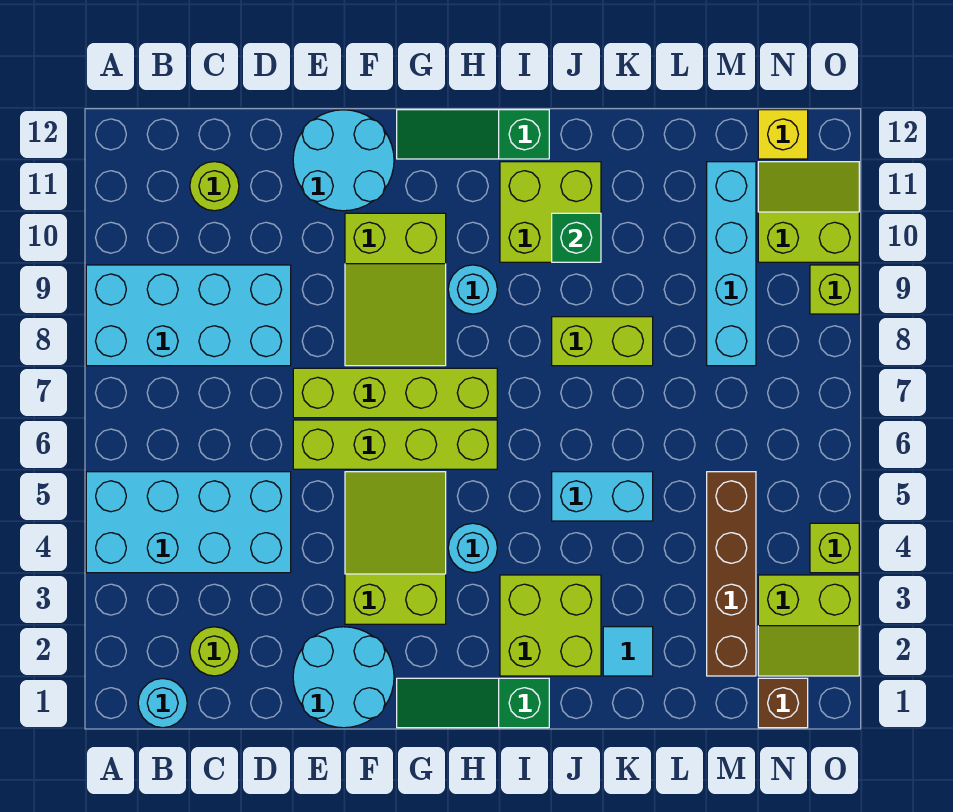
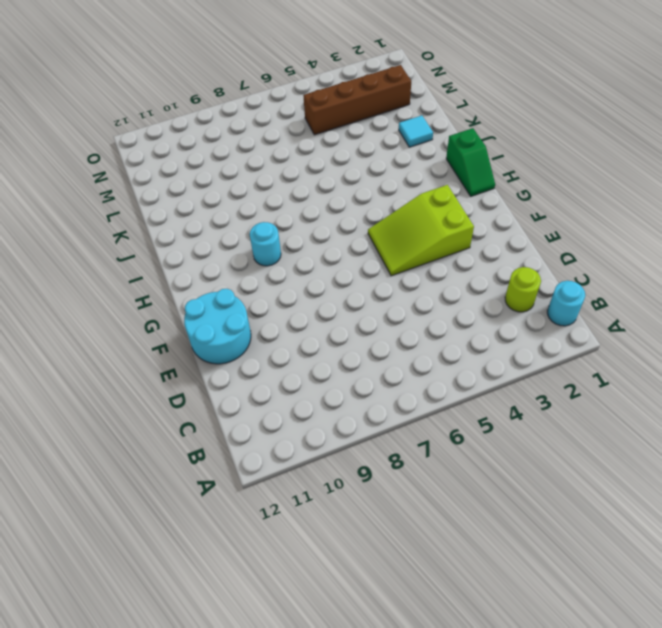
green slope H1:I1 level 1 top I -> green slope G1:I1 level 1 top I
none -> cyan brick A4:D5 level 1
none -> cyan brick A8:D9 level 1
none -> lime round brick C11 level 1

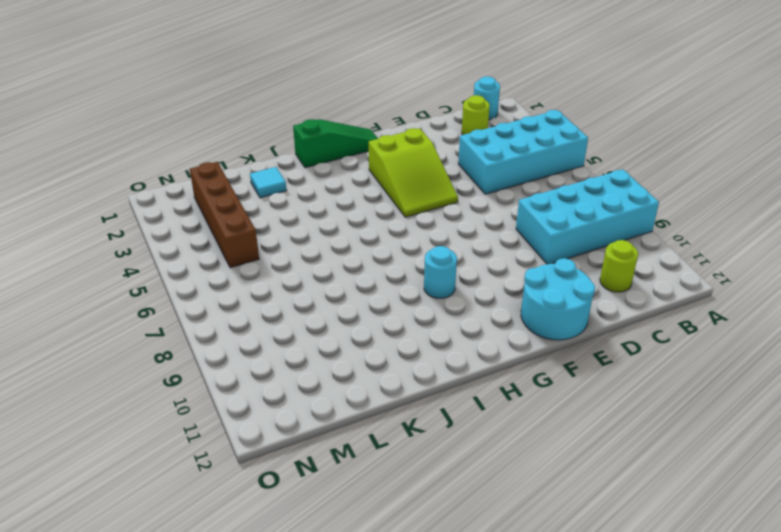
none -> cyan round brick E1:F2 level 1
none -> lime brick E6:H6 level 1
none -> lime brick E7:H7 level 1

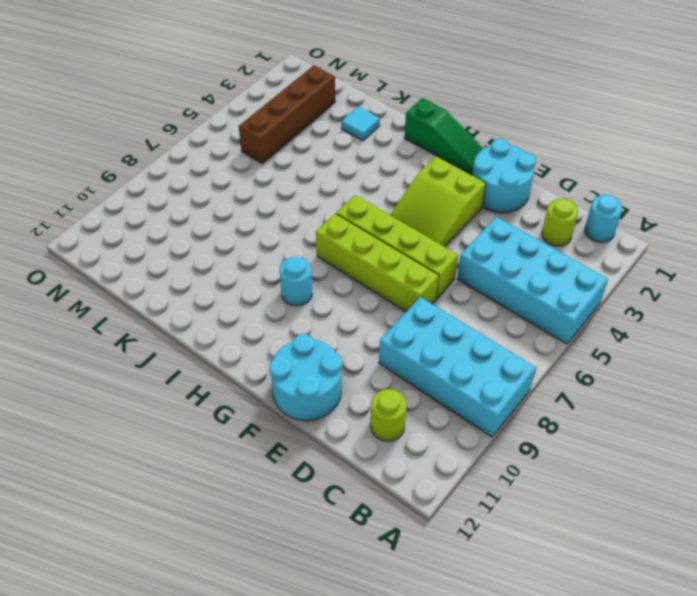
none -> lime slope F8:G10 level 1 top 10
none -> green slope G12:I12 level 1 top I
none -> cyan round brick H4 level 1

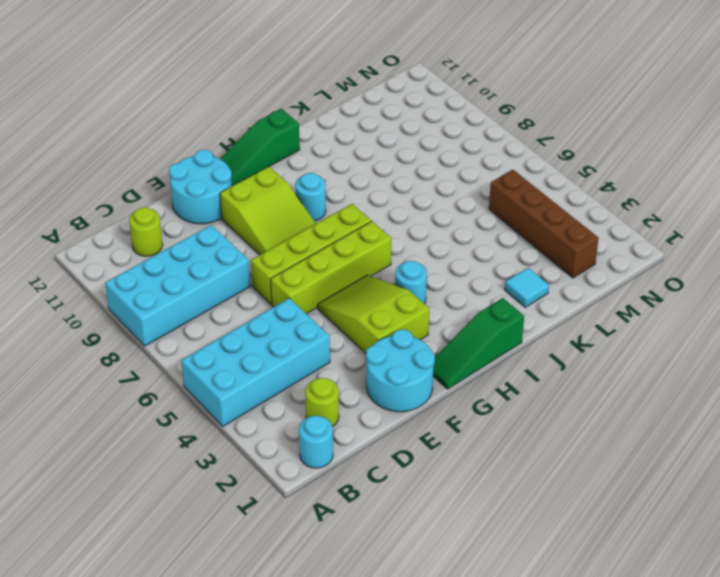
none -> lime brick I2:J3 level 1
none -> lime brick I10:J11 level 1
none -> cyan brick J5:K5 level 1

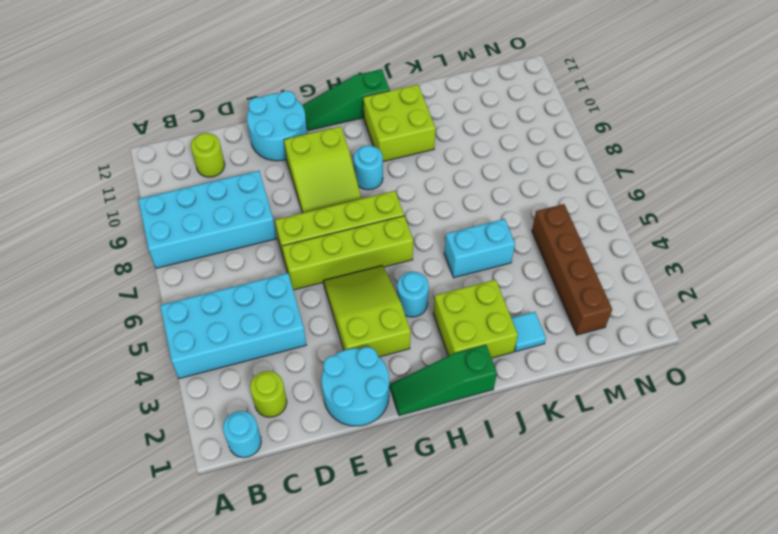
none -> lime brick J8:K8 level 1
none -> cyan brick M8:M11 level 1
none -> brown brick N1 level 1

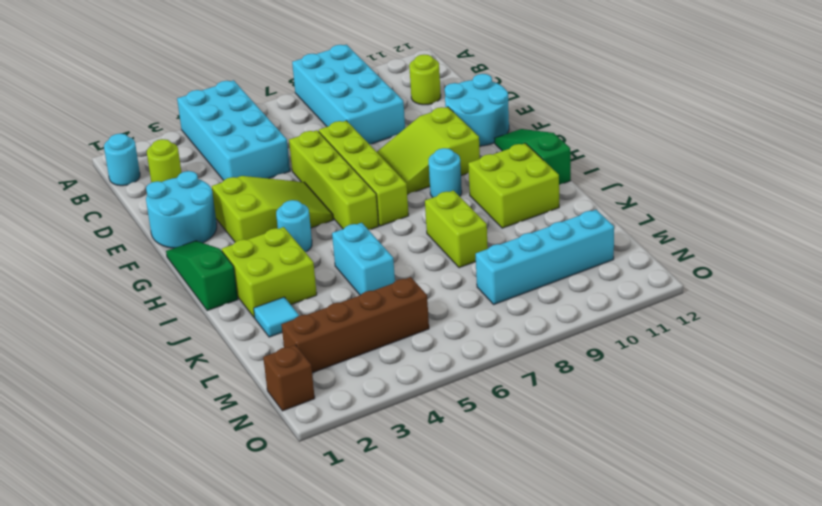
none -> lime slope N2:O3 level 1 top 3
none -> lime slope N10:O11 level 1 top 10
none -> yellow brick N12 level 1

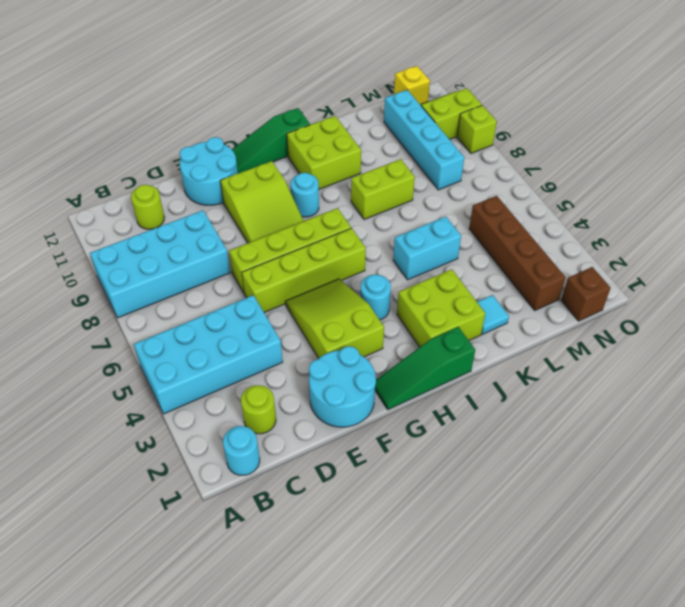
none -> lime slope N2:O3 level 1 top 3
none -> lime brick O4 level 1
none -> green brick J10 level 2

